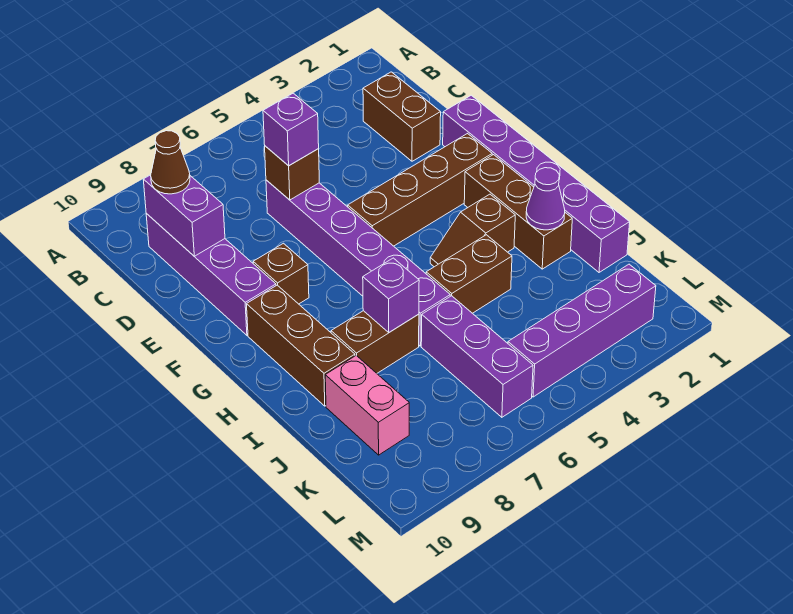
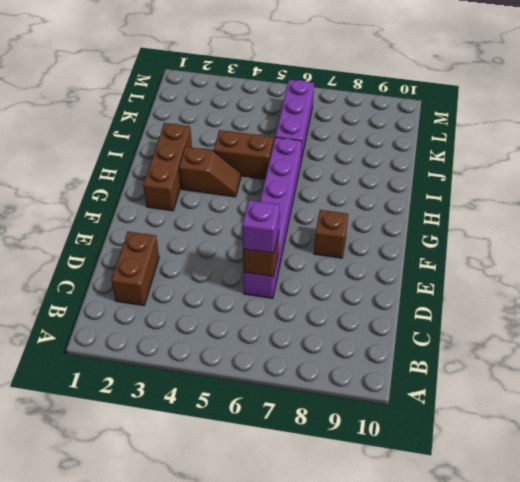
none -> purple brick C9:F9 level 1
none -> purple brick E1:J1 level 1
none -> brown brick F2:F5 level 1

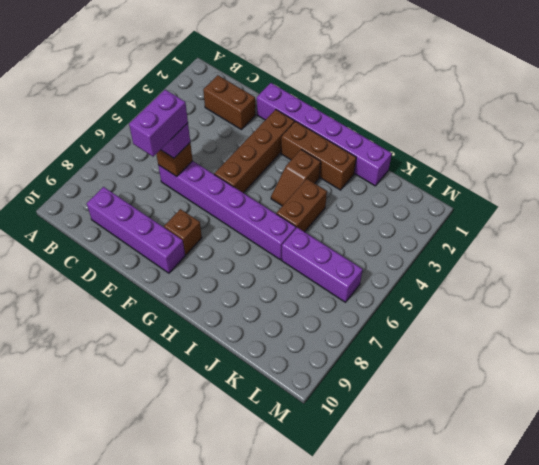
purple brick D6:D7 level 4 -> purple brick C9:D9 level 2
none -> brown brick G9:I9 level 1
none -> brown brick I7:I8 level 1
none -> pink brick J9:K9 level 1

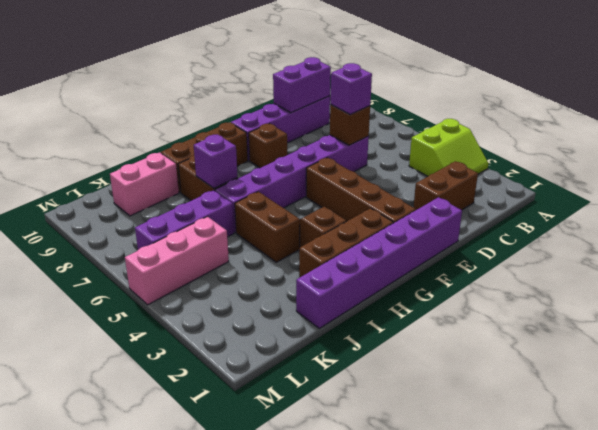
lime slope A3:B4 level 1 top 4 -> none
pink brick K5:M5 level 1 -> purple brick L2:L5 level 1
none -> purple cone I2 level 2
none -> brown cone C9 level 3

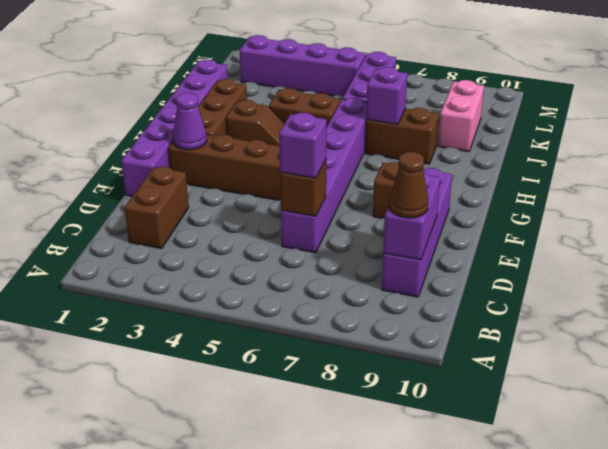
purple cone F2 level 2 -> purple cone I2 level 2
none -> brown brick G9:I9 level 1

